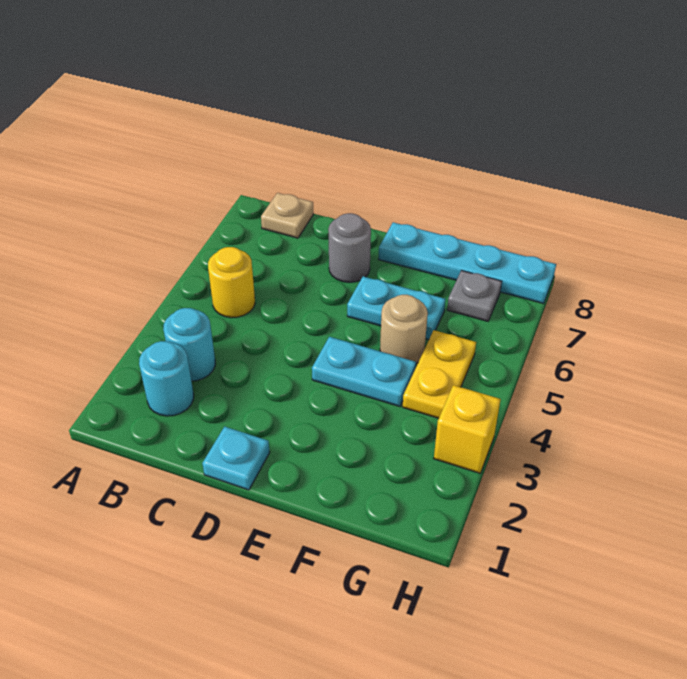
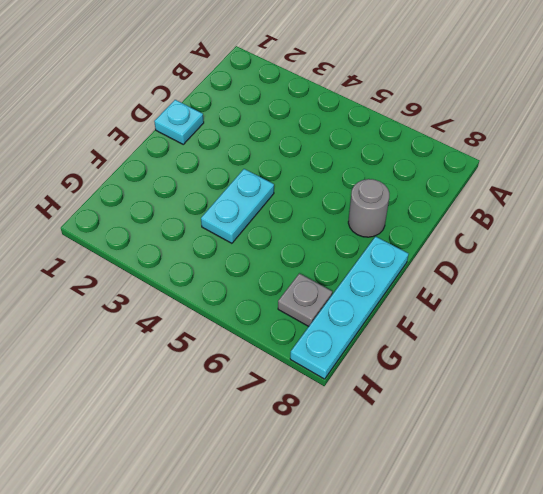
none -> cyan round brick B2 level 1
none -> cyan round brick B3 level 1
none -> yellow round brick B5 level 1

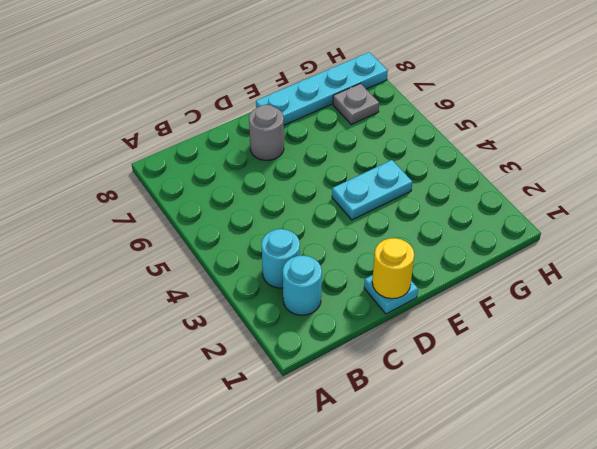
yellow round brick D1 level 2 -> yellow round brick B5 level 1
none -> tan plate B8 level 1
none -> cyan plate E6:F6 level 1
none -> tan round brick F5 level 1

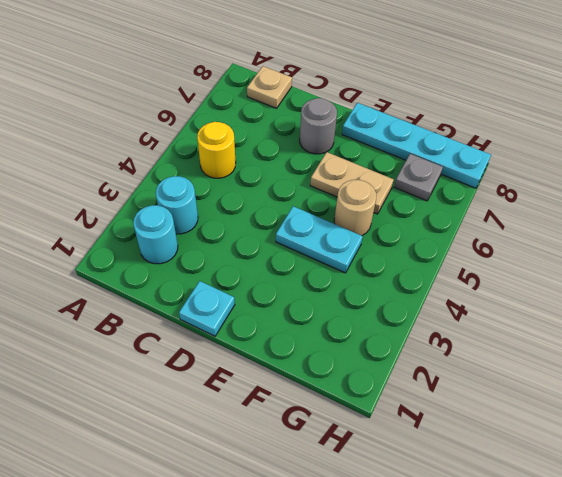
tan plate E6:F6 level 1 -> cyan plate E6:F6 level 1
none -> yellow plate G4:G5 level 1
none -> yellow brick H3 level 1

